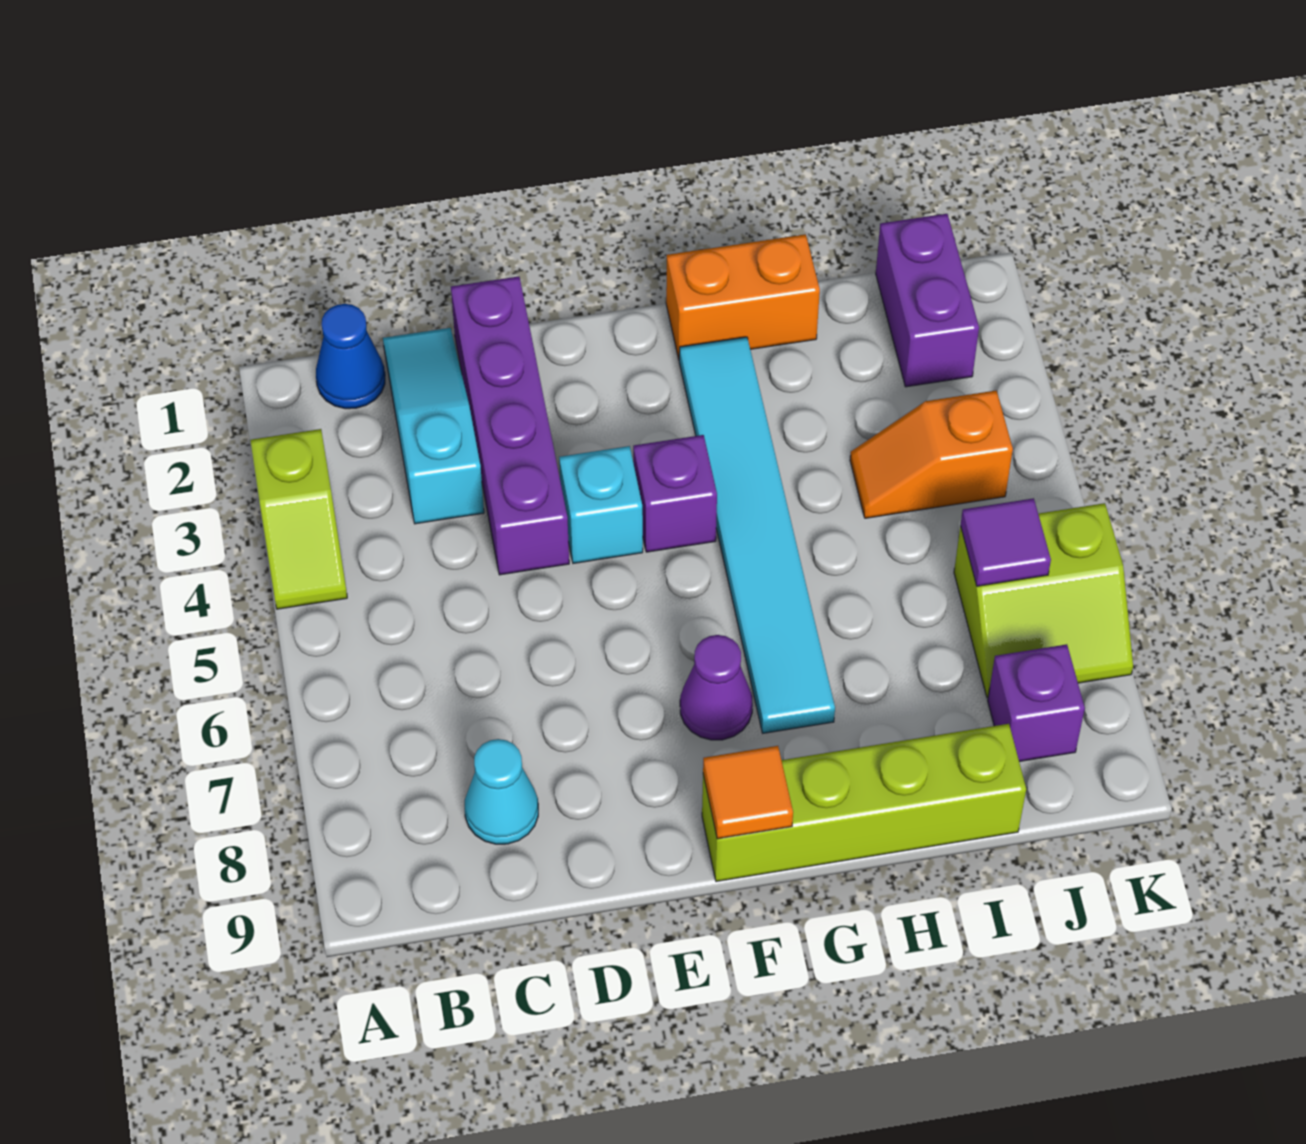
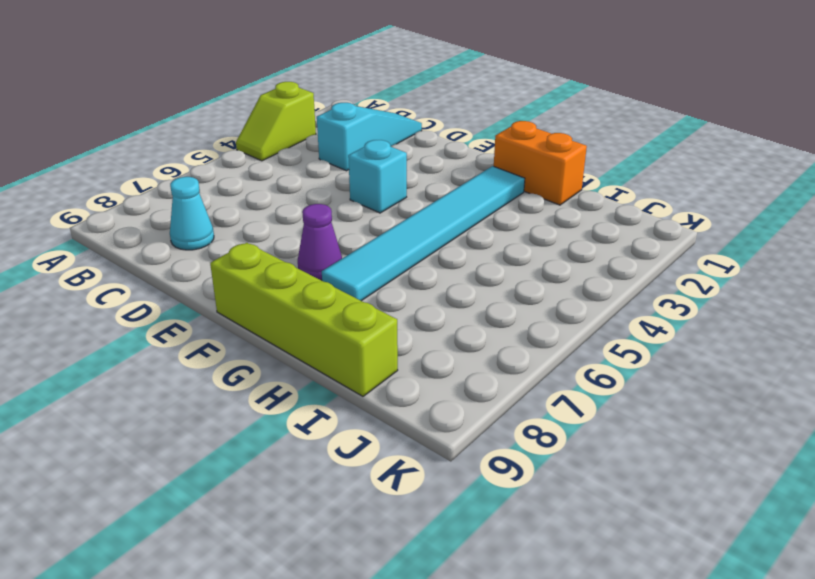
none -> blue cone B1 level 1
none -> purple brick D1:D4 level 1
none -> purple brick F4 level 1

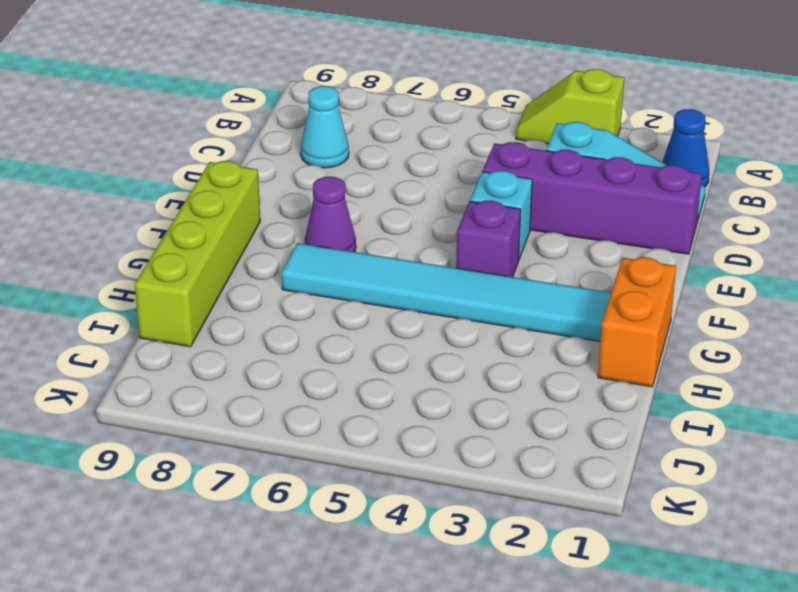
none -> orange slope I4:J4 level 1 top J
none -> purple brick J1:J2 level 1
none -> lime slope J6:K7 level 1 top 6

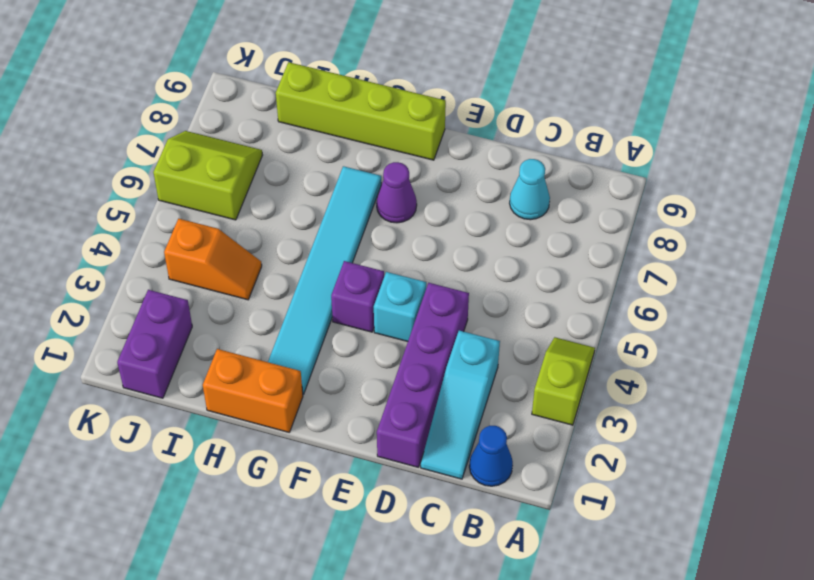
none -> purple brick J8 level 1
none -> orange tile F9 level 2
none -> purple tile J6 level 2

